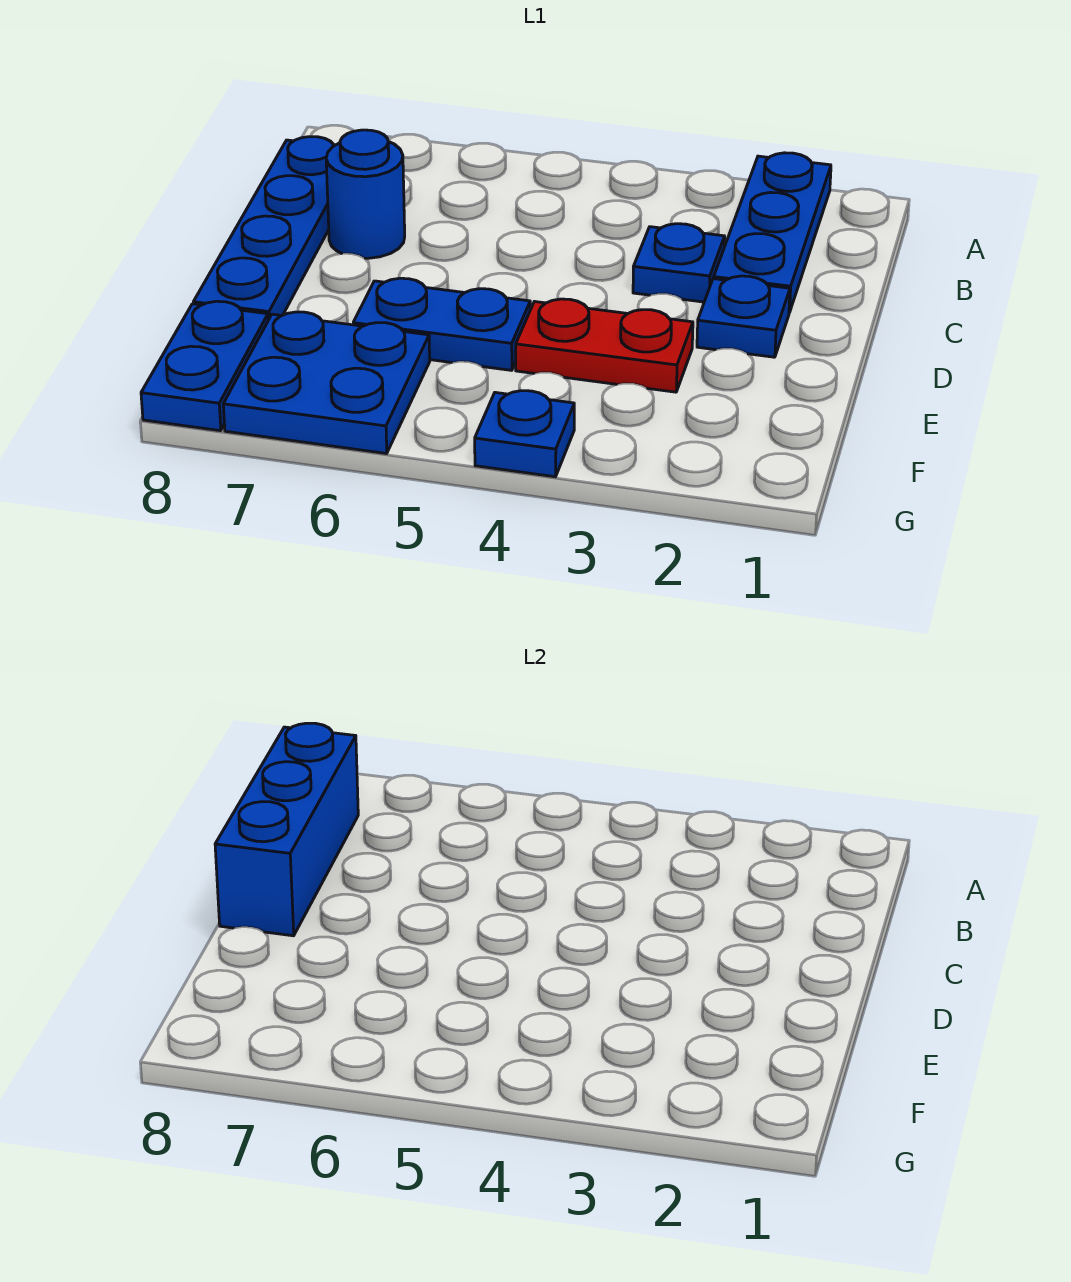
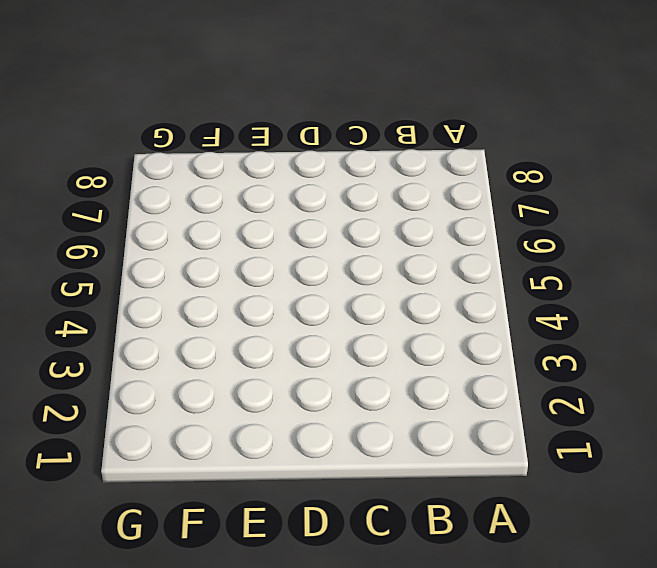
none -> blue plate A2:C2 level 1
none -> blue plate B8:E8 level 1

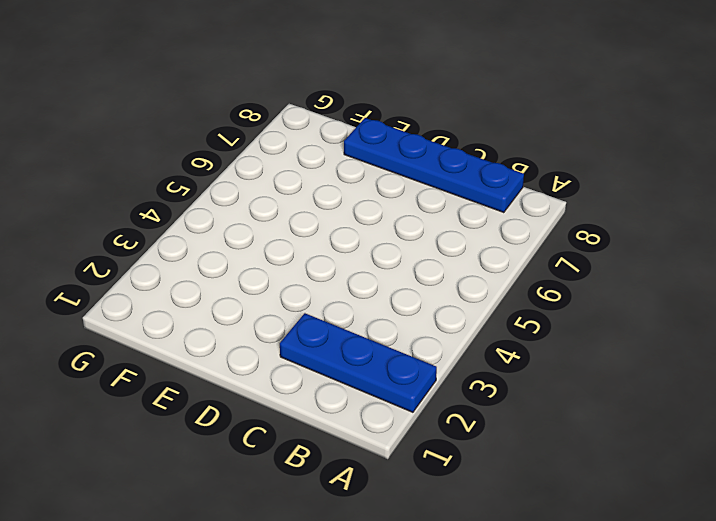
none -> blue plate C3 level 1
none -> blue round brick C7 level 1

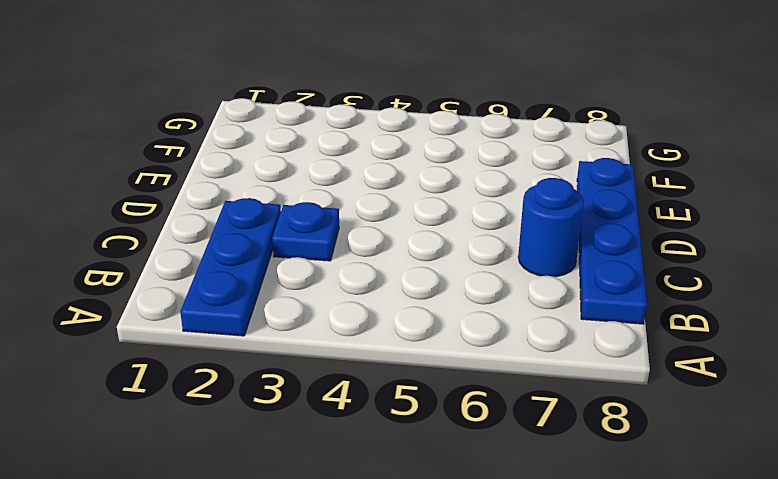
none -> blue plate D2 level 1
none -> red plate E3:E4 level 1

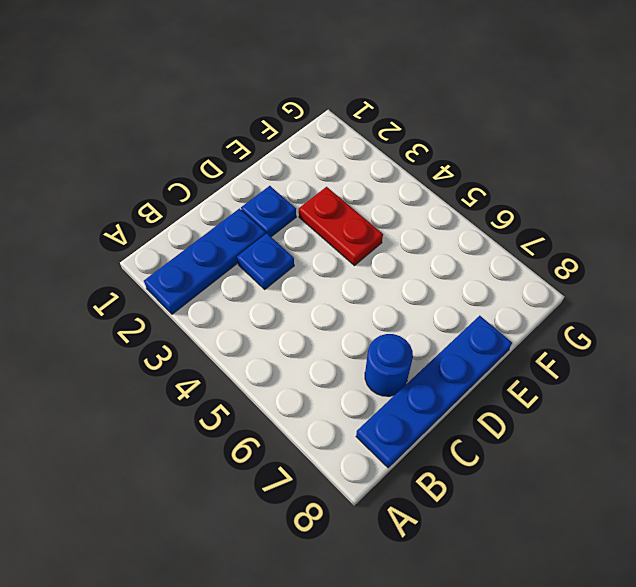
none -> blue plate E5:E6 level 1
none -> blue plate F6:G7 level 1

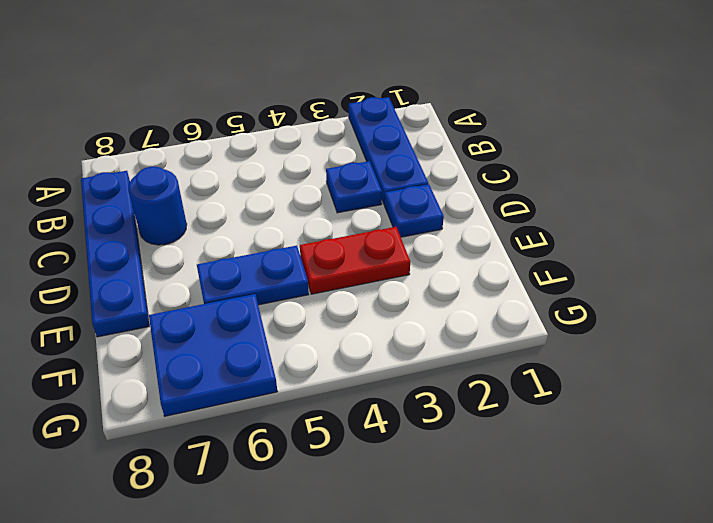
none -> blue plate F8:G8 level 1
none -> blue plate G4 level 1

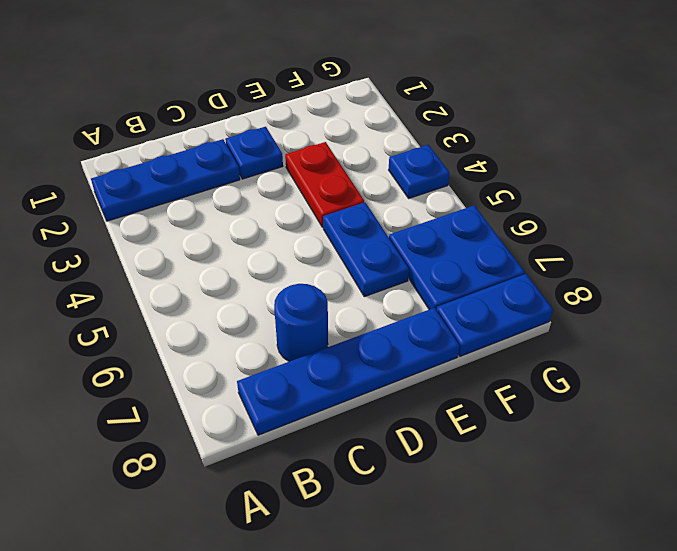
none -> blue plate C3 level 1
none -> blue brick B8:D8 level 2

